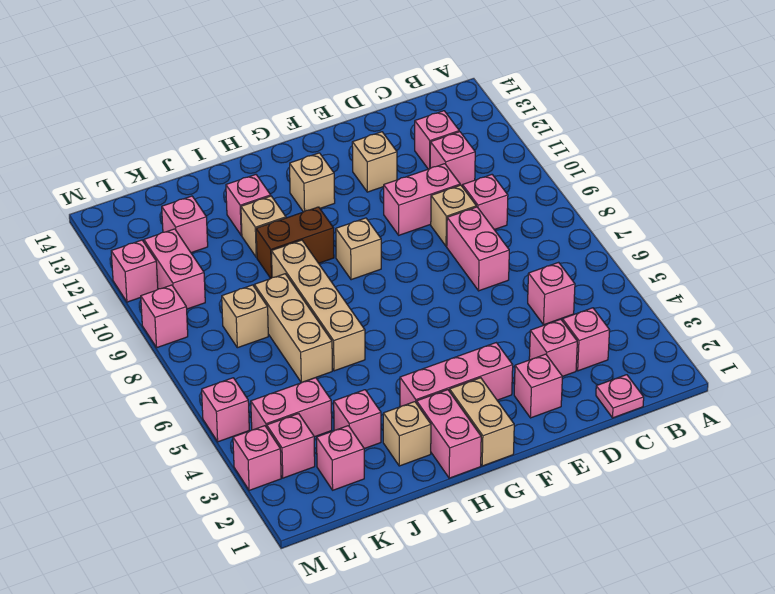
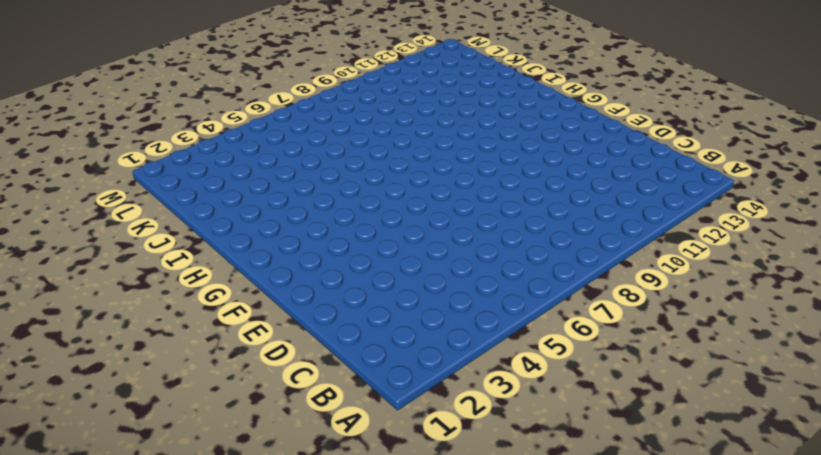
none -> pink plate C1 level 1
none -> pink brick C3 level 1
none -> pink brick C5 level 1
none -> pink brick C9 level 1

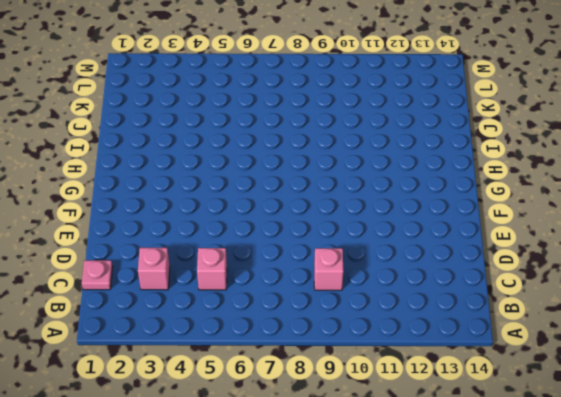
none -> pink brick C11 level 1
none -> pink brick C12 level 1
none -> pink brick D3 level 1
none -> pink brick D7:D8 level 1

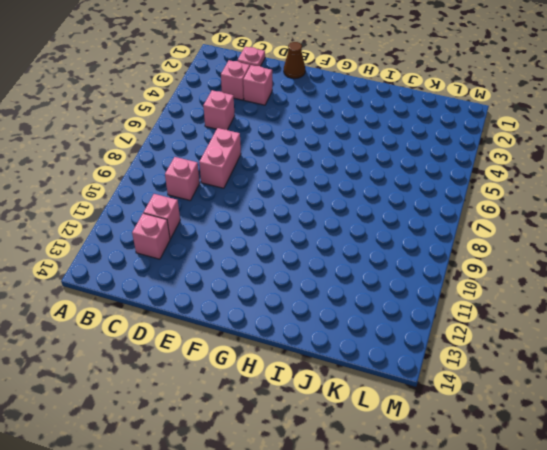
brown cone E1 level 1 -> none
none -> tan brick D9 level 1
none -> pink brick D10:E10 level 1
none -> pink brick E2 level 1
none -> tan brick E12 level 1

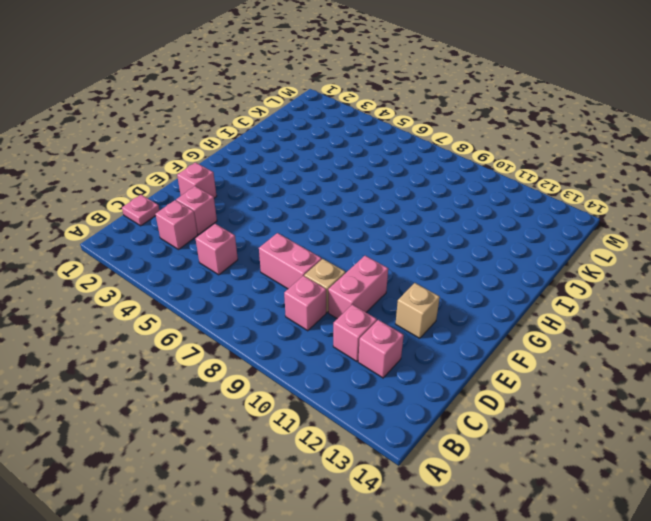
none -> pink brick F3:H3 level 1
none -> tan brick G1:G2 level 1
none -> tan brick G9 level 1
none -> tan brick G12 level 1

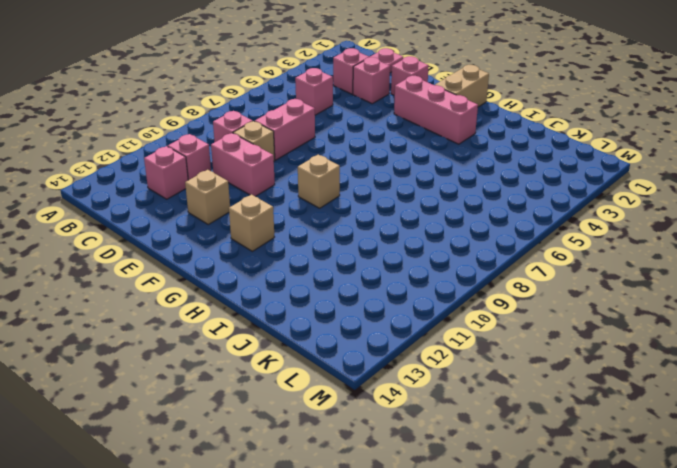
none -> pink brick H1:H2 level 1
none -> brown brick H10:I10 level 1
none -> tan brick I2 level 1
none -> tan brick I6:I9 level 1

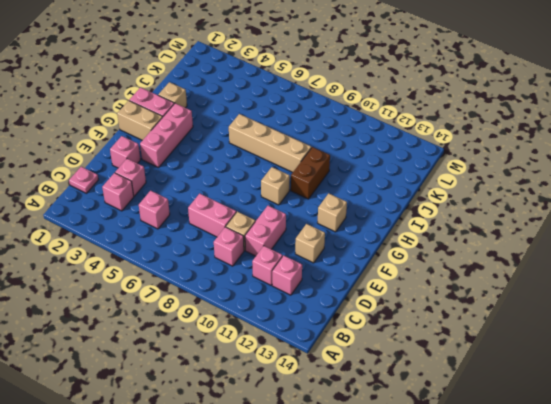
none -> tan brick I11 level 1
none -> pink brick I12 level 1
none -> pink brick J3 level 1
none -> tan brick J6:J8 level 1

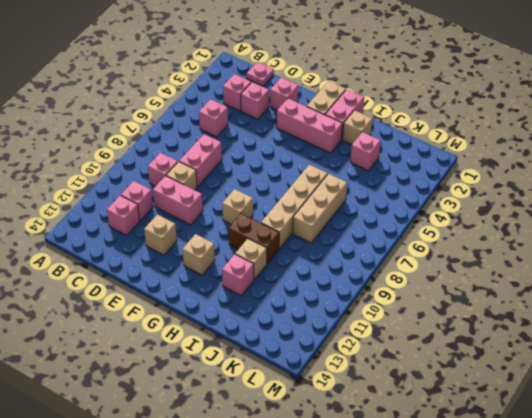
none -> pink brick K2 level 1
none -> pink brick K4:L4 level 1
none -> tan brick K8 level 1
none -> pink brick K12 level 1

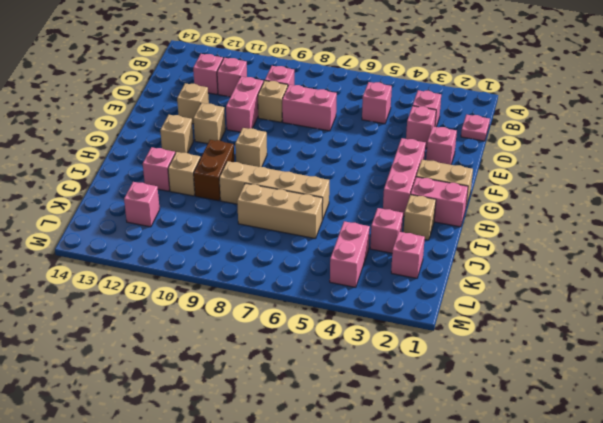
tan brick F11 level 1 -> tan brick K8 level 1
none -> pink brick L3 level 1
none -> pink brick L10:L11 level 1
none -> pink brick M3 level 1
none -> pink brick M5 level 1

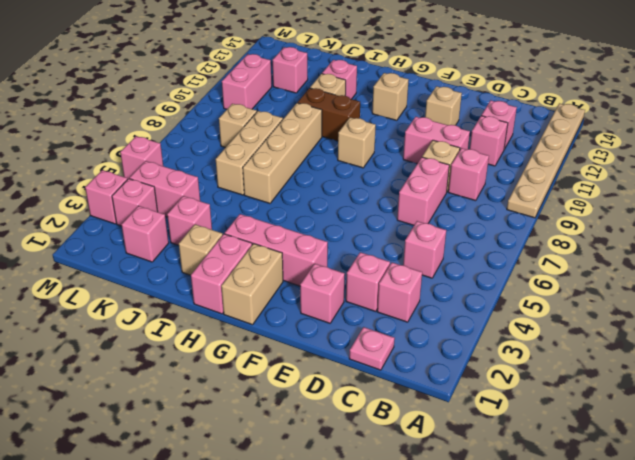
tan plate A9:A14 level 1 -> none
none -> pink brick M9 level 1
none -> pink brick M11 level 1

